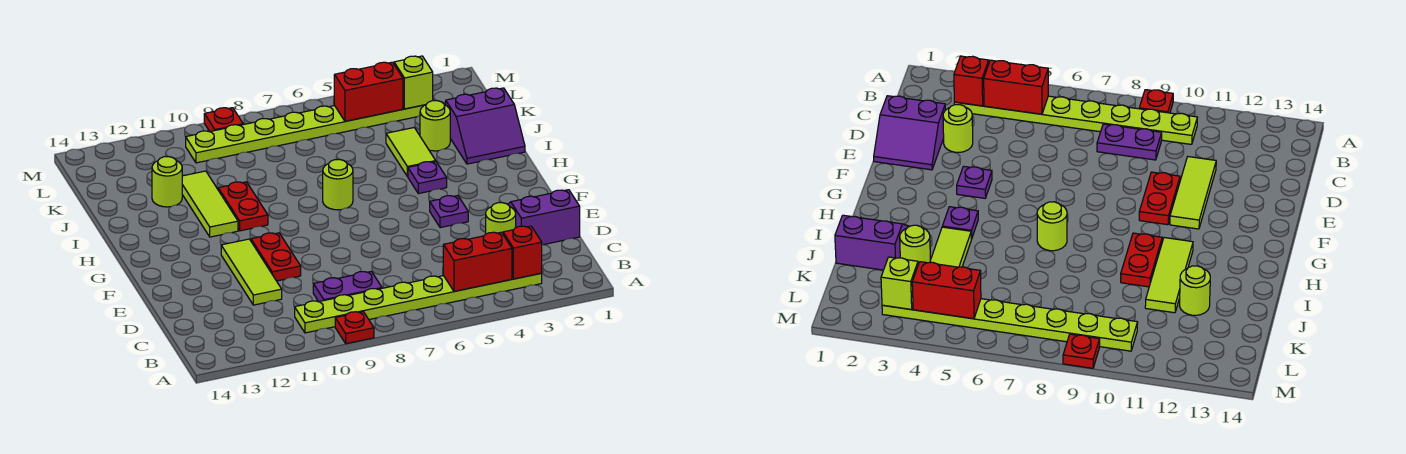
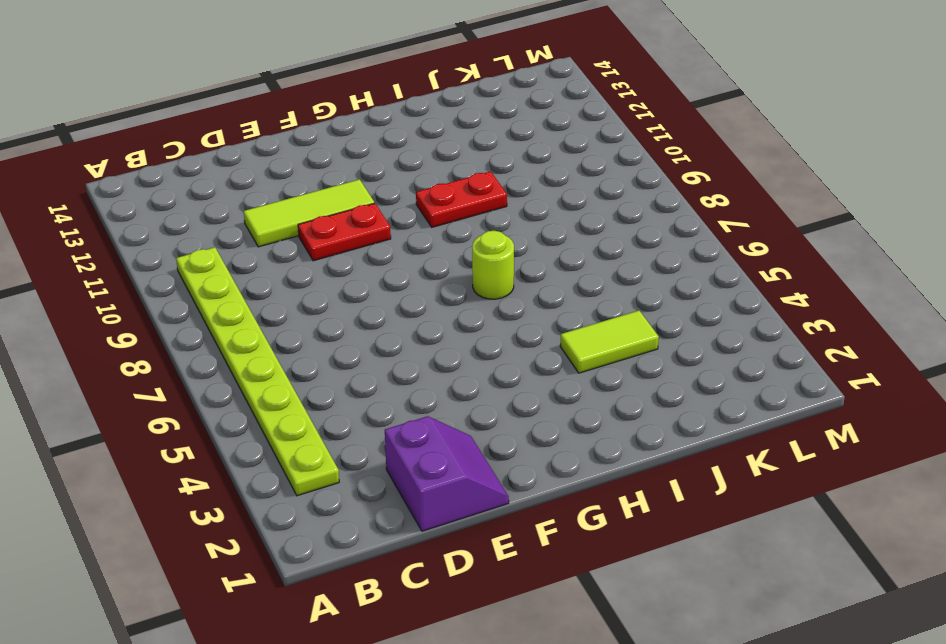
none -> red plate A9 level 1
none -> purple plate C8:C9 level 1
none -> lime round brick D3 level 1

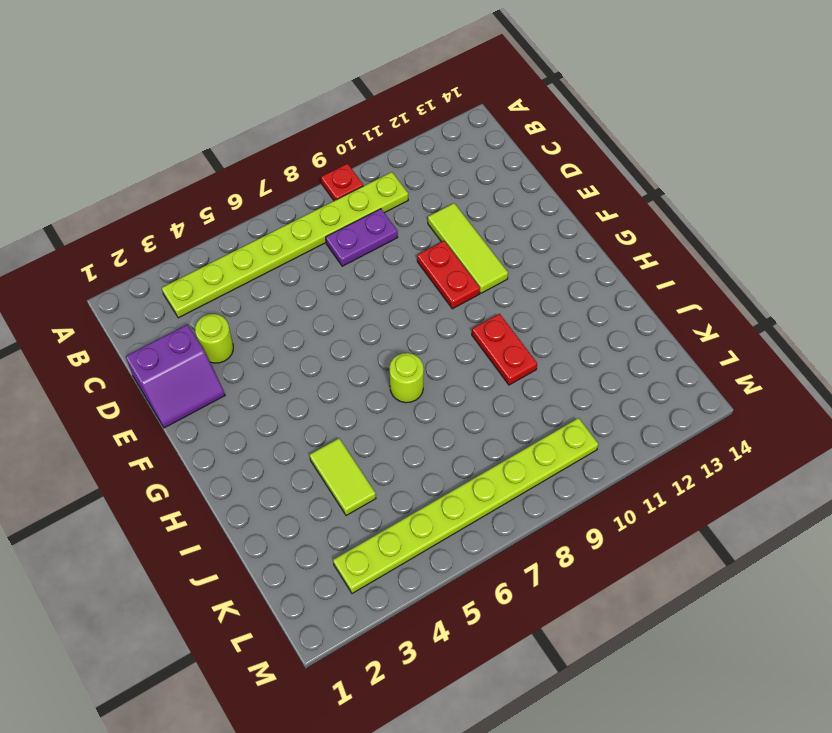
none -> purple plate F4 level 1
none -> purple plate H4 level 1
none -> lime tile H11:J11 level 1

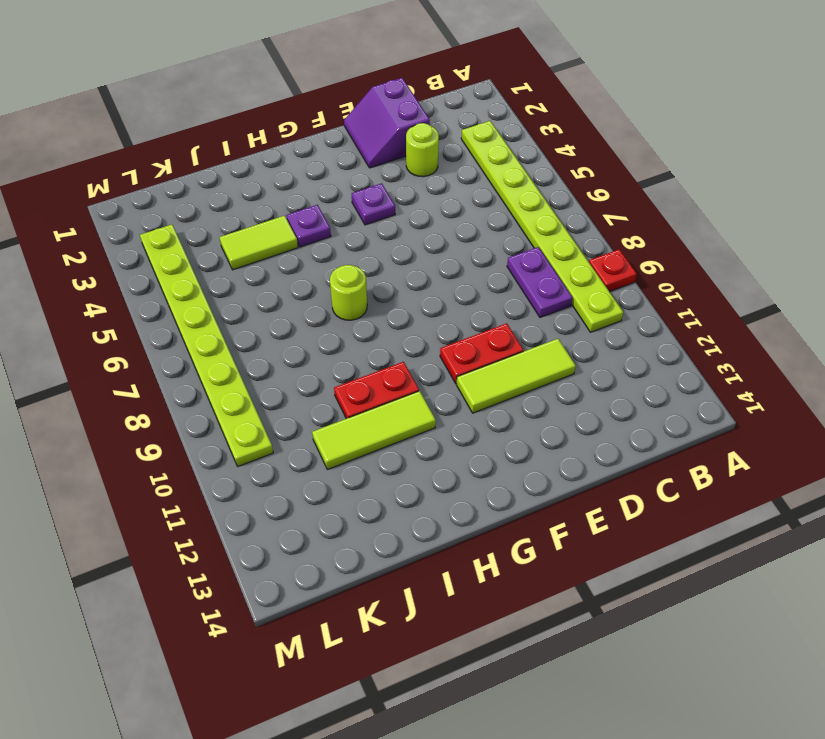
none -> purple slope I1:J2 level 1 top J
none -> lime round brick J3 level 1
none -> lime round brick J12 level 1

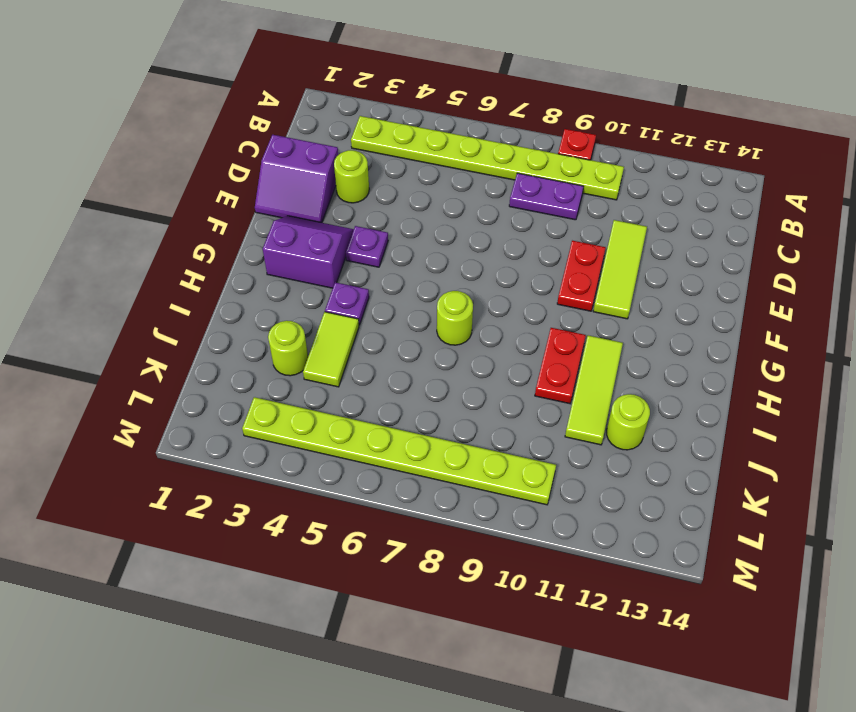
purple slope F2:G3 level 1 top G -> purple slope I1:J2 level 1 top J
none -> red plate M9 level 1
none -> red brick B3 level 2
none -> red brick B4:B5 level 2

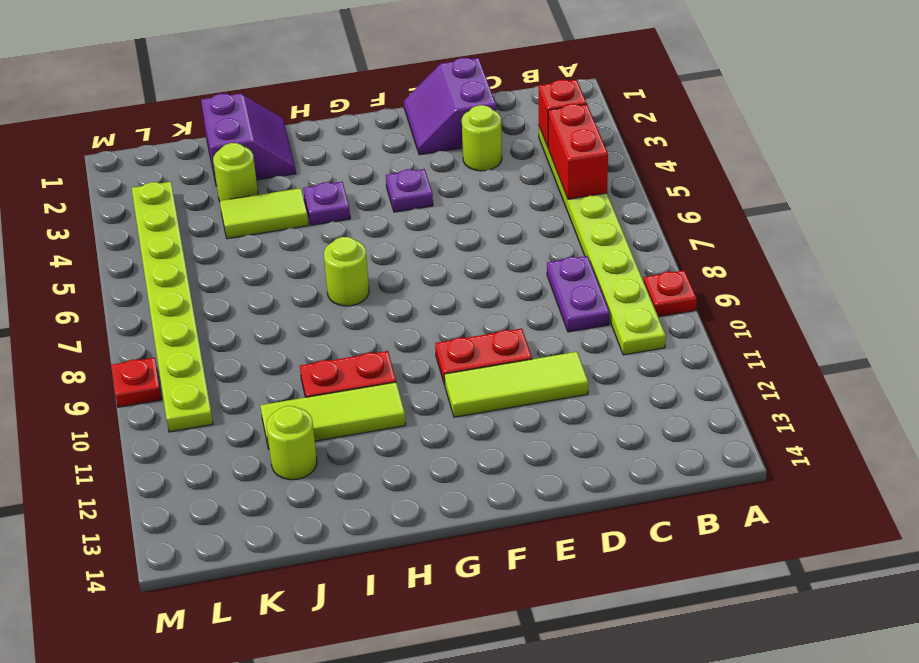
none -> lime brick L3 level 2
none -> red brick L4:L5 level 2

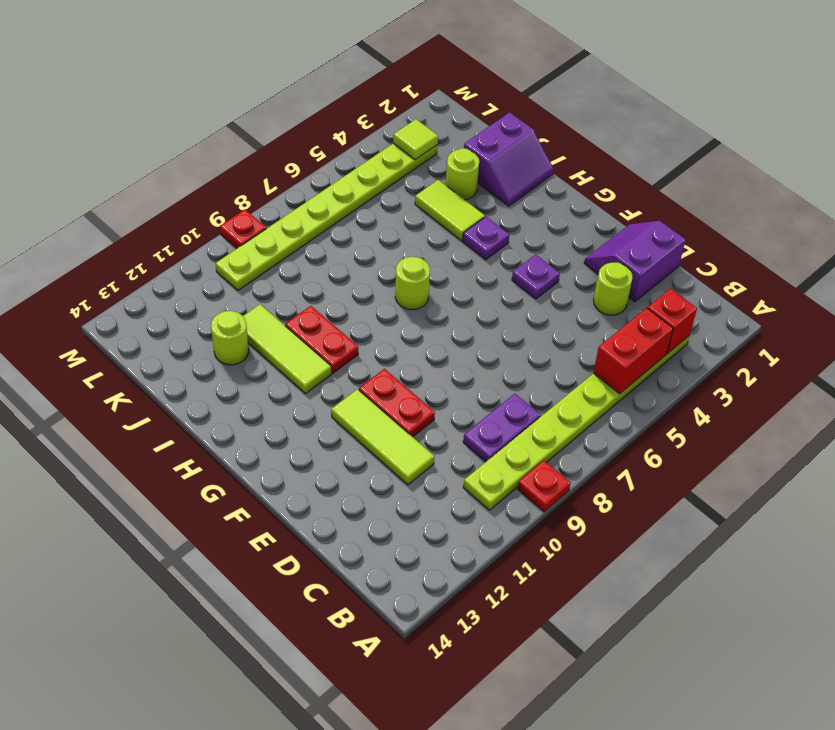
lime tile L3 level 2 -> lime brick L3 level 2
none -> red brick L4:L5 level 2

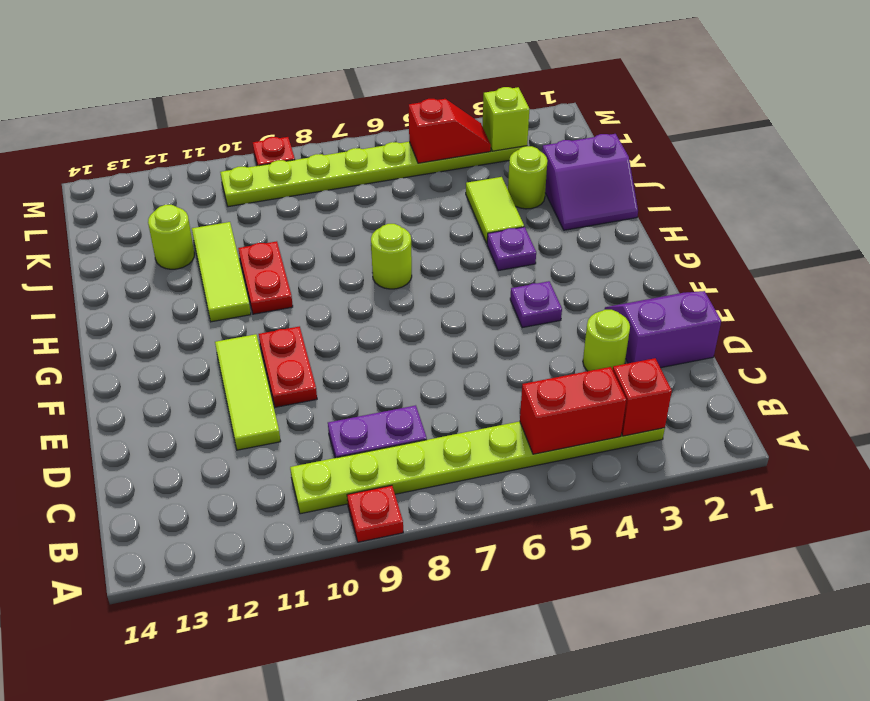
red slope L4:L5 level 2 top 5 -> red brick L4:L5 level 2

